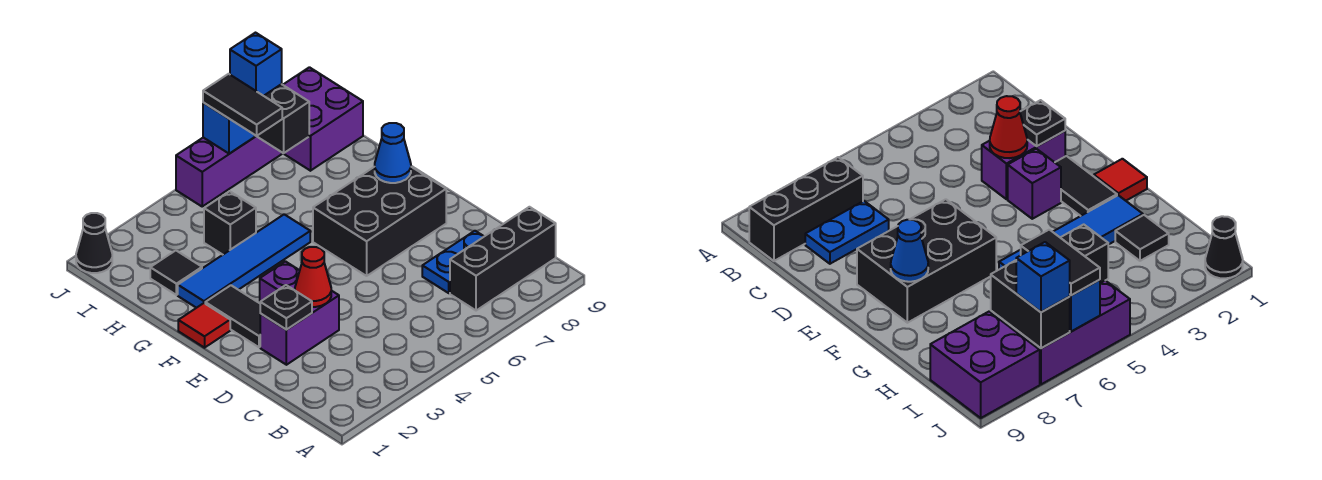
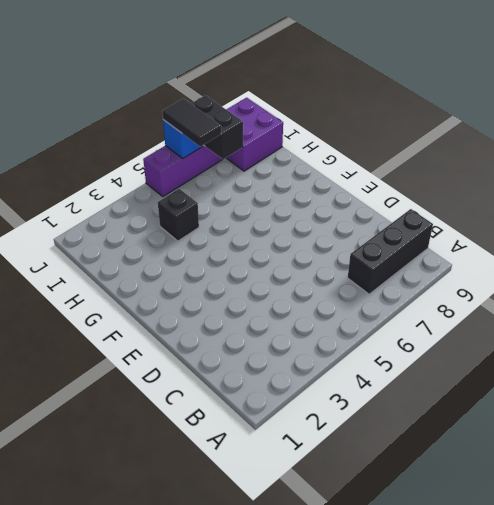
none -> blue plate C7:C8 level 1
none -> purple brick D2:D3 level 1
none -> black tile E2:F2 level 1

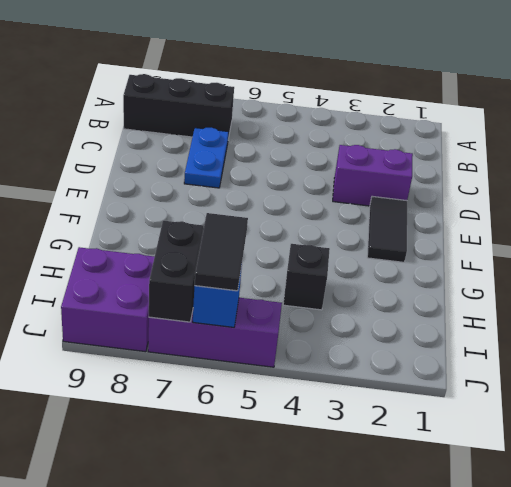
blue plate C7:D7 level 1 -> blue plate C7:C8 level 1
none -> purple brick E3 level 1
none -> black brick E6:F8 level 1
none -> red tile F1 level 1

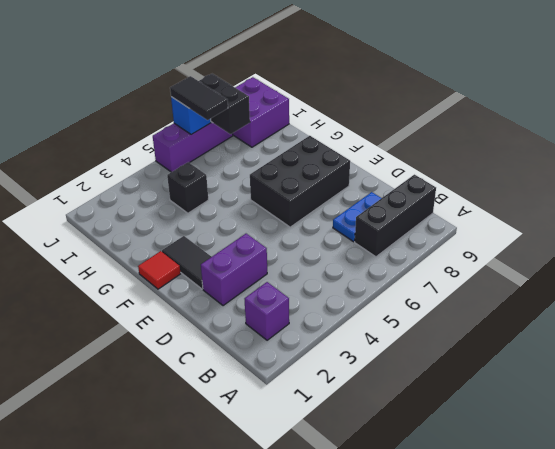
purple brick B2 level 1 -> purple brick E3 level 1
none -> blue tile G2:G5 level 1
none -> black tile H2 level 1
none -> black cone J1 level 1

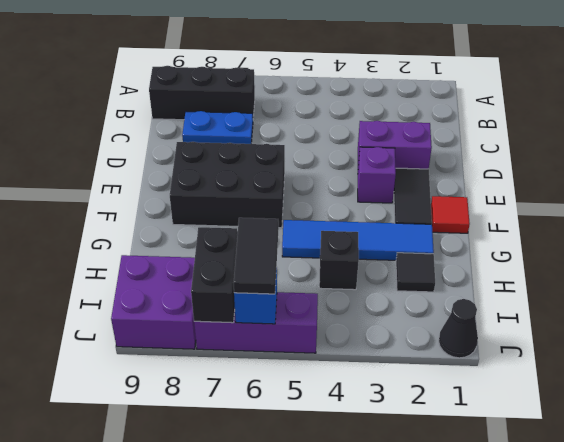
none -> black plate D2 level 2
none -> red cone D3 level 2
none -> blue cone F8 level 2

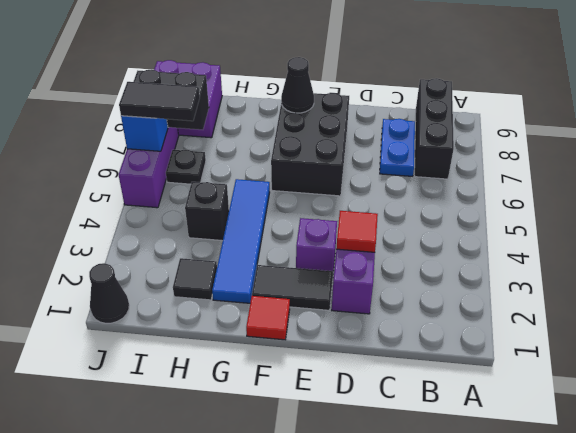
red tile D3 level 2 -> red cone D3 level 2
black cone F8 level 2 -> blue cone F8 level 2
black plate I6 level 1 -> black plate D2 level 2
none -> blue brick J7 level 3

